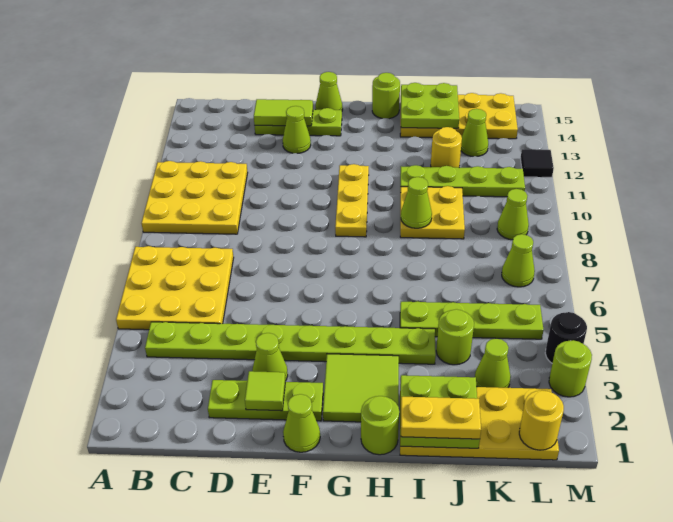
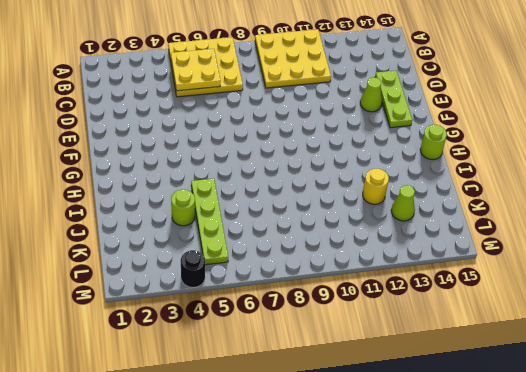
yellow plate B5:C6 level 2 -> yellow plate I9:J10 level 1
none -> lime plate B4:I4 level 1
none -> lime plate D2:F2 level 1
none -> lime cone E3 level 1
none -> lime cone F1 level 1

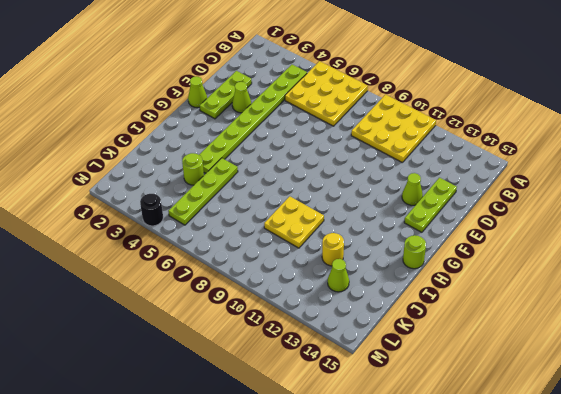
none -> lime cone F15 level 1
none -> lime tile G2:H3 level 1
none -> yellow plate G9:G11 level 1
none -> lime round brick H1 level 1

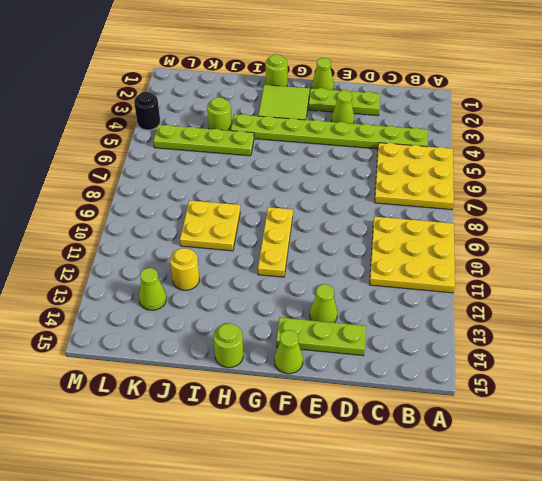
none -> yellow plate I1:L2 level 1
none -> lime plate I11:L11 level 1
none -> yellow plate I14:L15 level 1
none -> lime cone K3 level 1

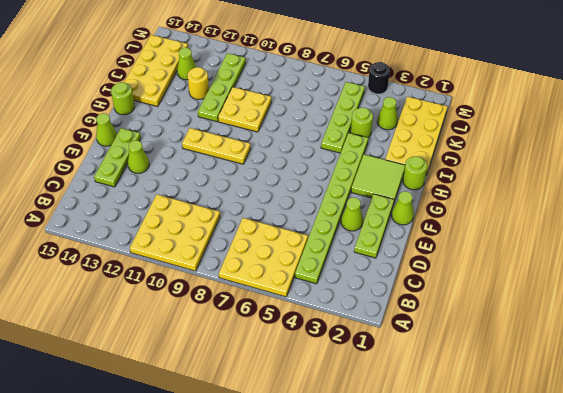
none -> lime cone L7 level 1
none -> lime cone L9 level 1
none -> lime round brick M3 level 1
none -> black tile M12 level 1

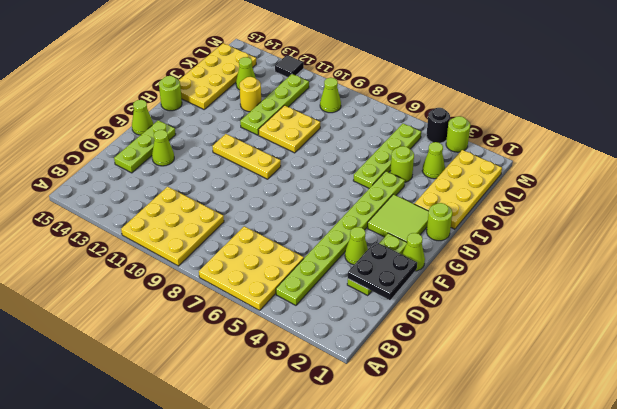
black plate D1:E2 level 2 -> lime tile E2 level 2
none -> lime cone L7 level 1
none -> lime tile D14:E14 level 2
none -> lime plate I1:J2 level 2
none -> lime cone I9 level 2

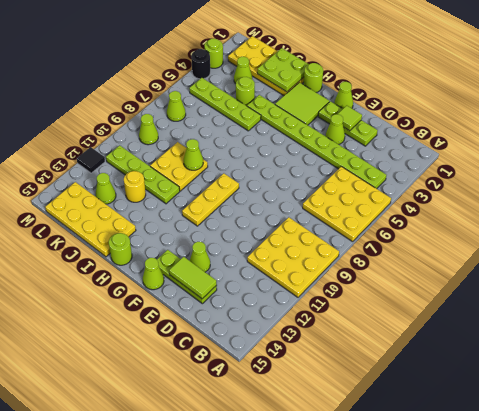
none -> lime plate I14:J15 level 2
none -> yellow round brick L1 level 2
none -> yellow plate I1:J1 level 3

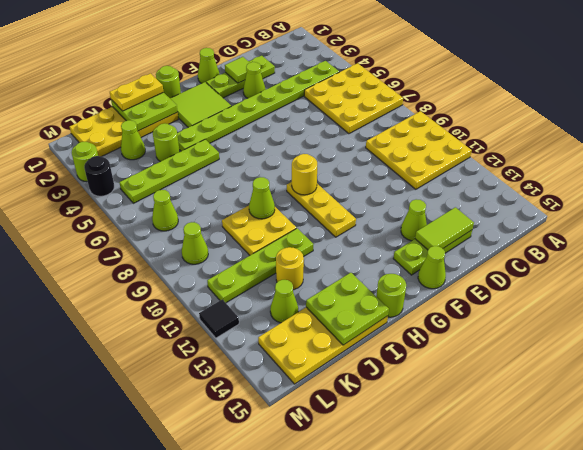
yellow round brick G9 level 2 -> yellow round brick L1 level 2

